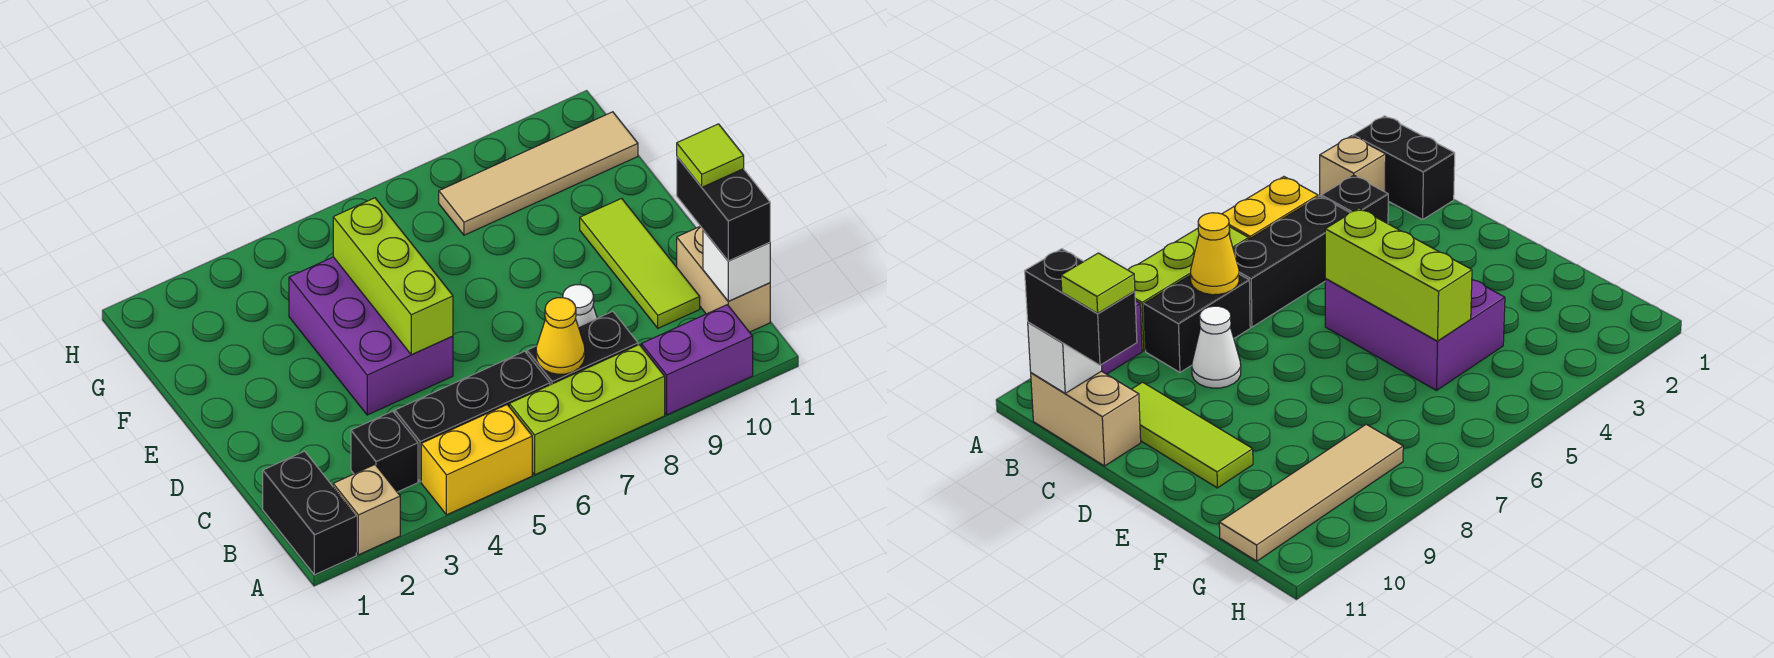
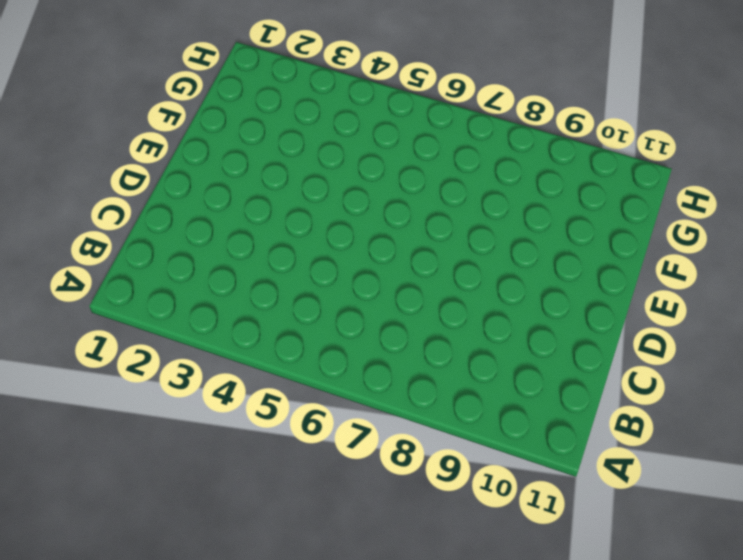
none -> black brick A1:B1 level 1
none -> tan brick A2 level 1
none -> yellow brick A4:A5 level 1

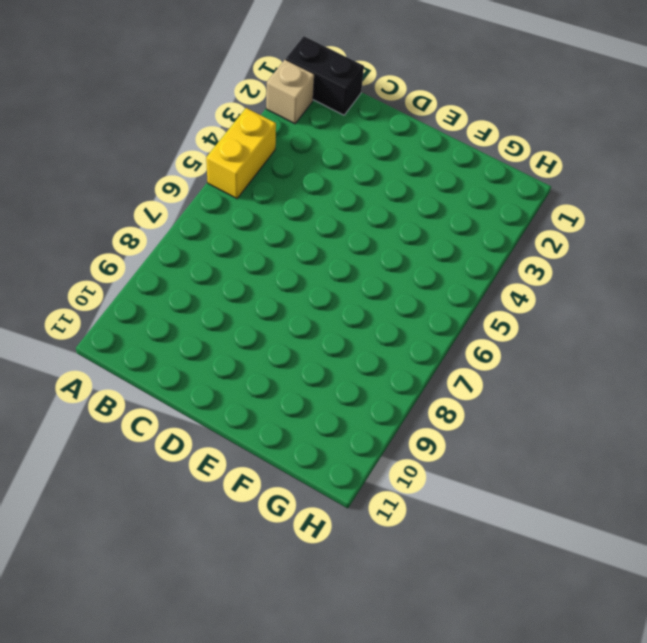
none -> lime brick A6:A8 level 1
none -> purple brick A9:A10 level 1
none -> black brick B3 level 1

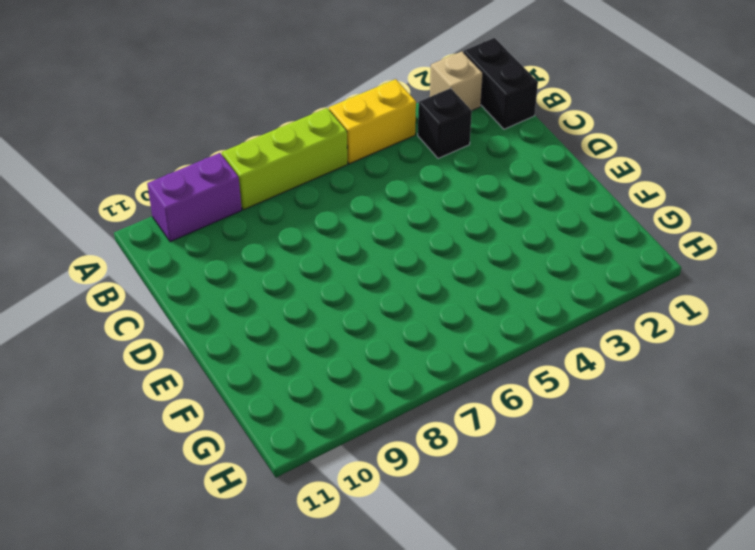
none -> black brick B4:B6 level 1
none -> black brick B7:B8 level 1
none -> tan brick B11:C11 level 1

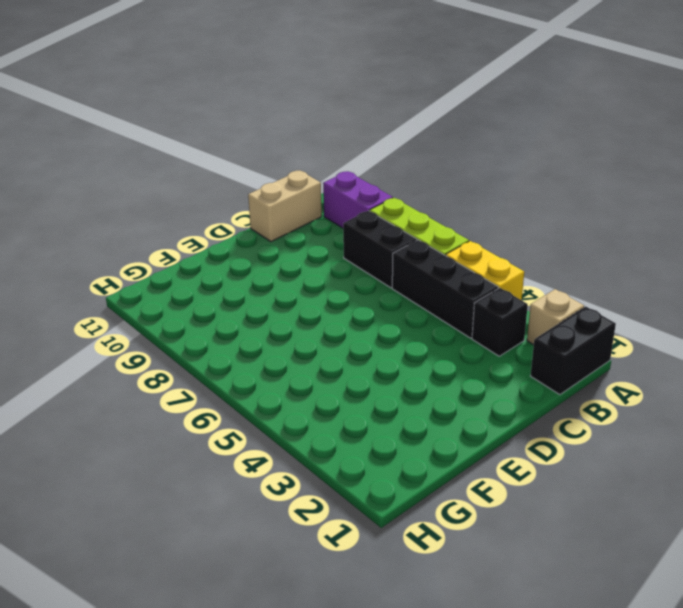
none -> white cone C8 level 1
none -> lime tile C10:E10 level 1
none -> purple brick D4:F5 level 1

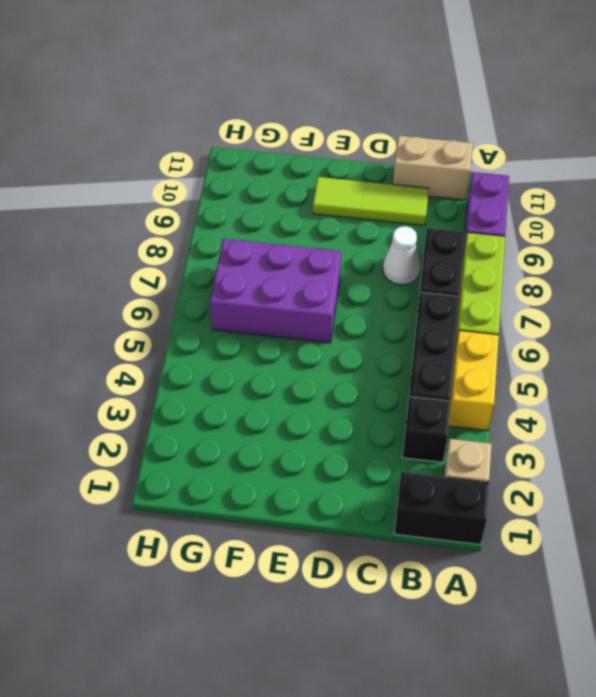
purple brick E6:G7 level 1 -> purple brick D4:F5 level 1
none -> tan tile G8:G11 level 1
none -> yellow cone B7 level 2
none -> white brick B11 level 2

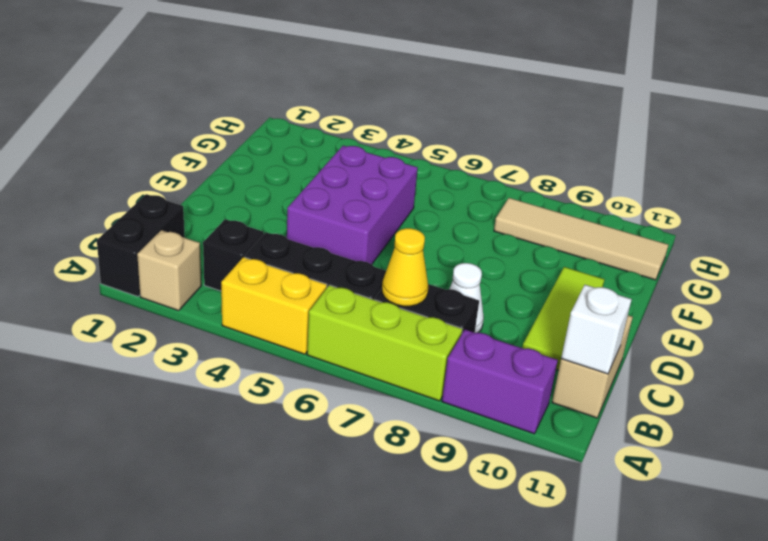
none -> lime brick D5:F5 level 2
none -> black brick B11:C11 level 3
none -> lime tile C11 level 4

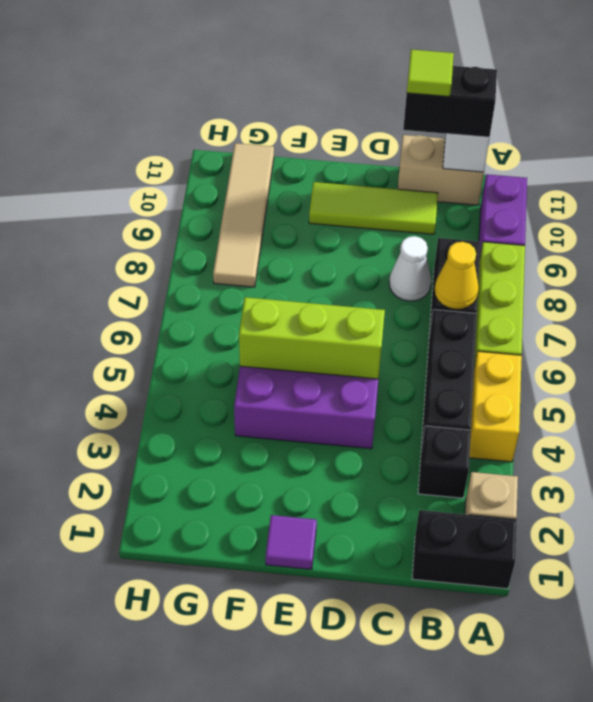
purple tile E1 level 1 -> none

